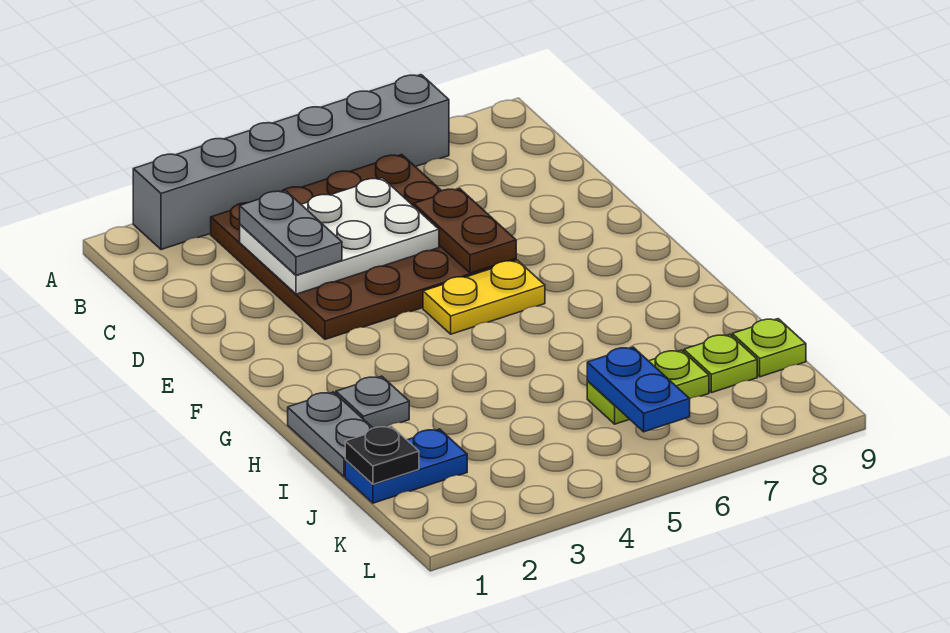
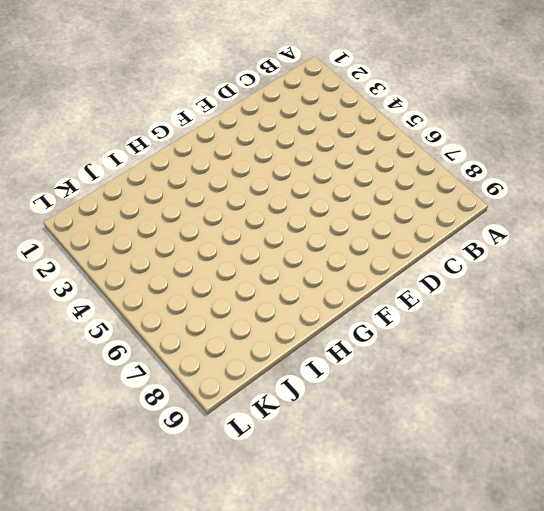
none -> grey brick A2:A7 level 1
none -> brown plate B3:E6 level 1
none -> yellow plate F5:F6 level 1

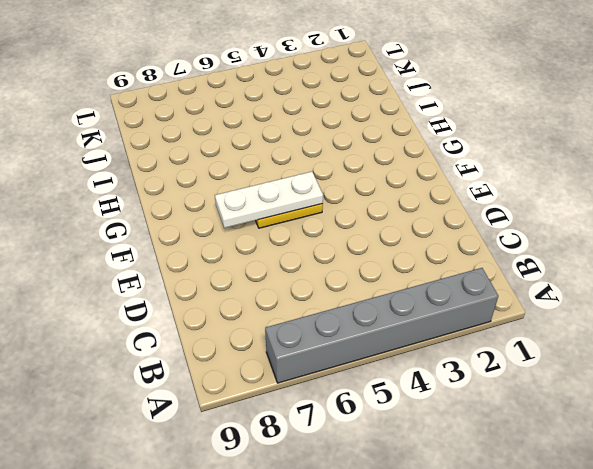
white plate F5:F7 level 2 -> none
none -> brown plate B3:E6 level 1
none -> grey plate H1:I1 level 1
none -> grey plate H2 level 1

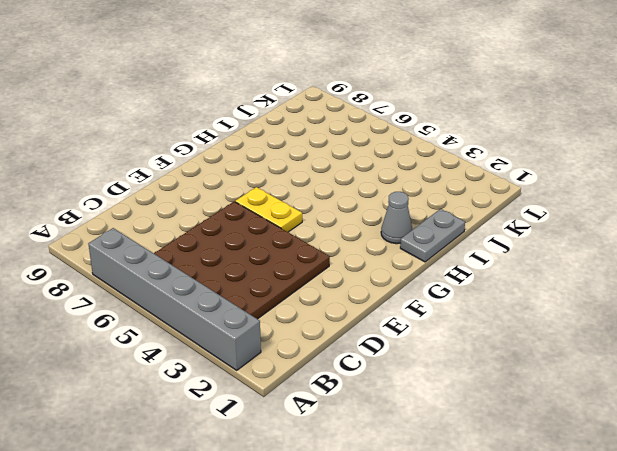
grey cone H2 level 1 -> grey plate H2 level 1
none -> blue plate J1:J2 level 1
none -> lime plate J6:J7 level 1
none -> lime plate J8 level 1

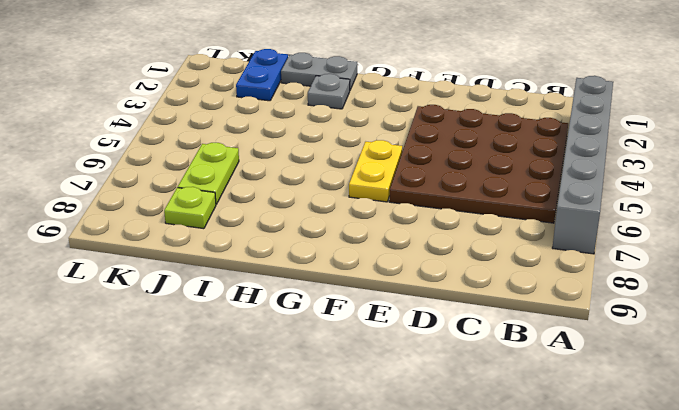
none -> lime plate J9 level 1
none -> white plate C3:D5 level 2
none -> brown plate D6:E6 level 2

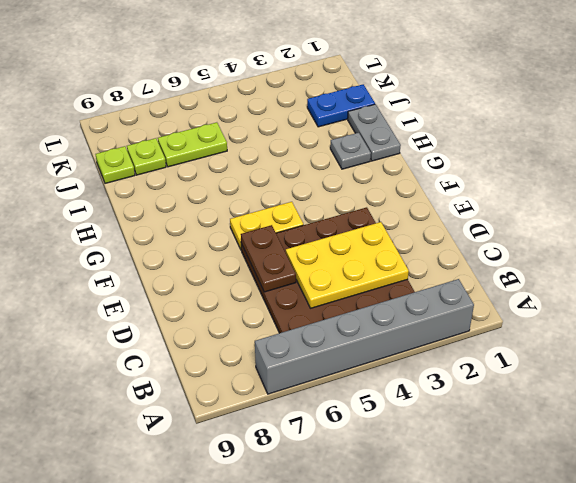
yellow plate C3:D5 level 2 -> white plate C3:D5 level 2
none -> black plate J1 level 2
none -> blue plate J6:K6 level 2
none -> grey plate C3:D3 level 3

